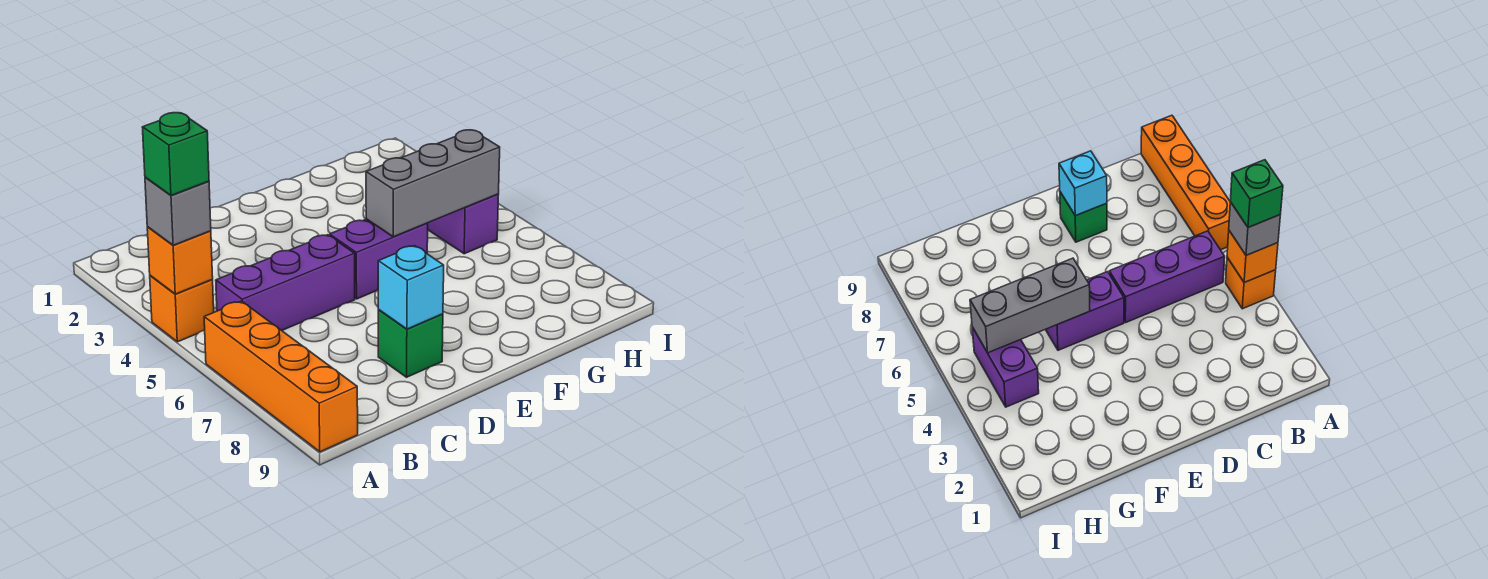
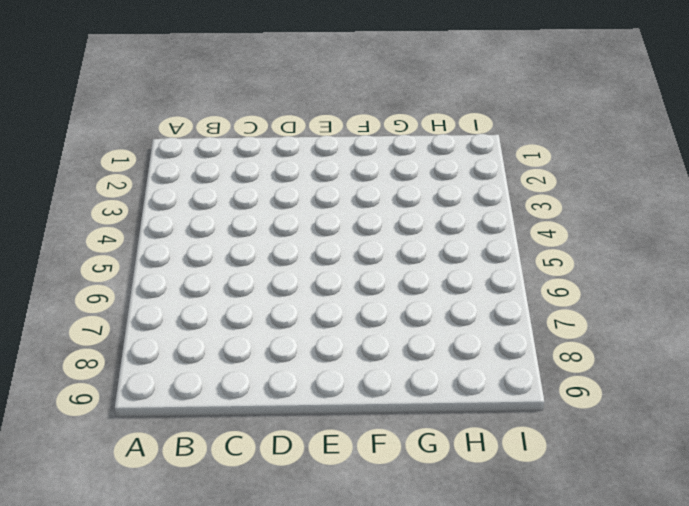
none -> orange brick A4 level 1
none -> orange brick A6:A9 level 1

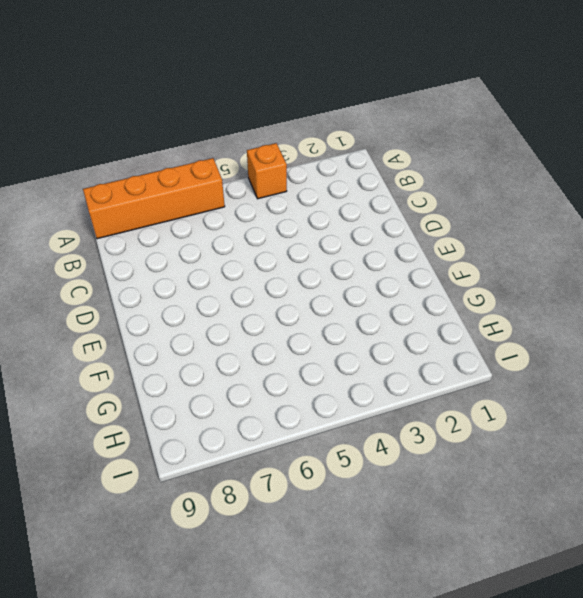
none -> purple brick B5:D5 level 1
none -> green brick D8 level 1

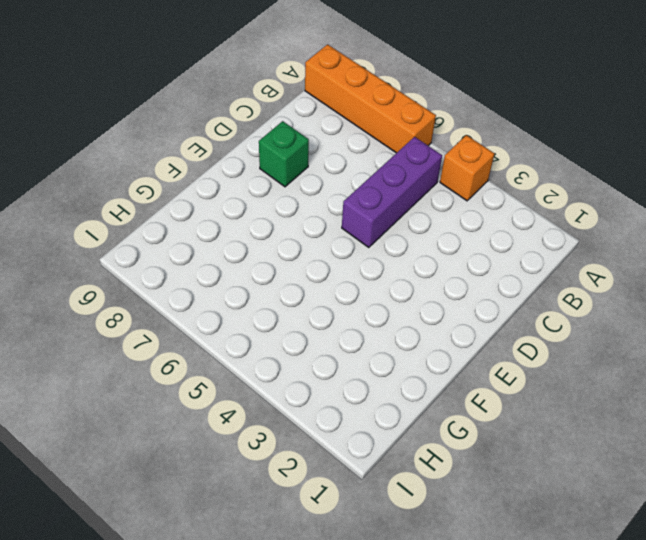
none -> purple brick E5:F5 level 1
none -> purple brick H4:H5 level 1

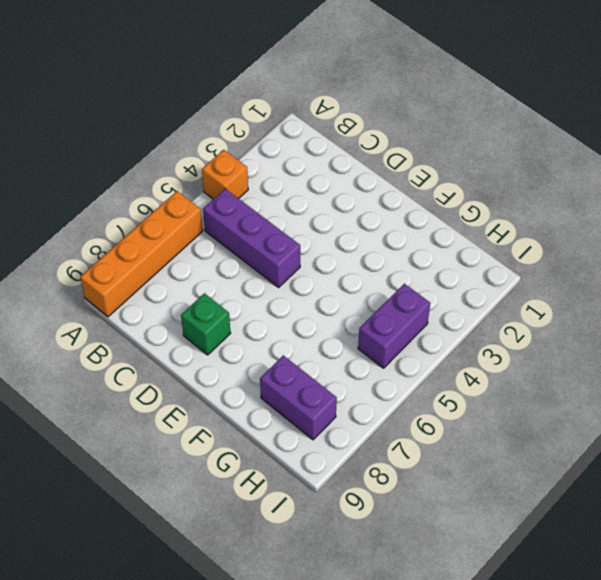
purple brick G8:H8 level 1 -> purple brick E5:F5 level 1
none -> orange brick A4 level 2
none -> cyan brick D8 level 2

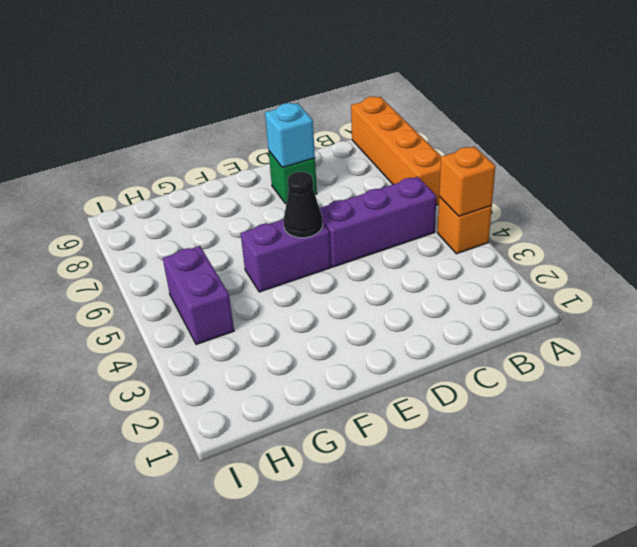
black cone E5 level 2 -> none
none -> grey brick F5:H5 level 2
none -> grey brick A4 level 3

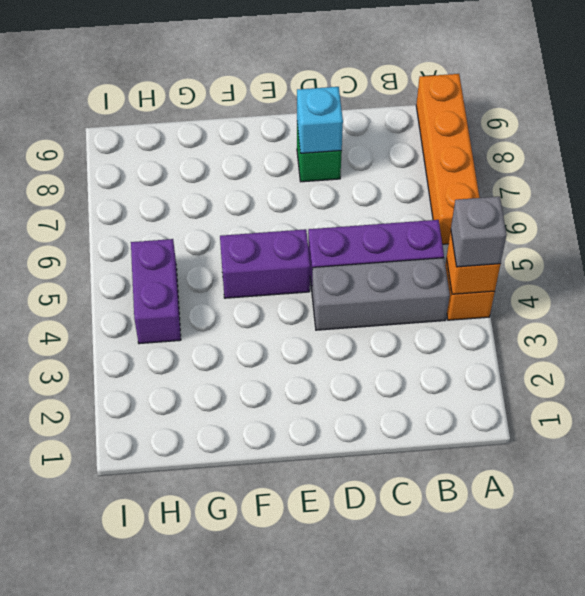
grey brick B4:D4 level 1 -> grey brick F5:H5 level 2
none -> green brick A4 level 4

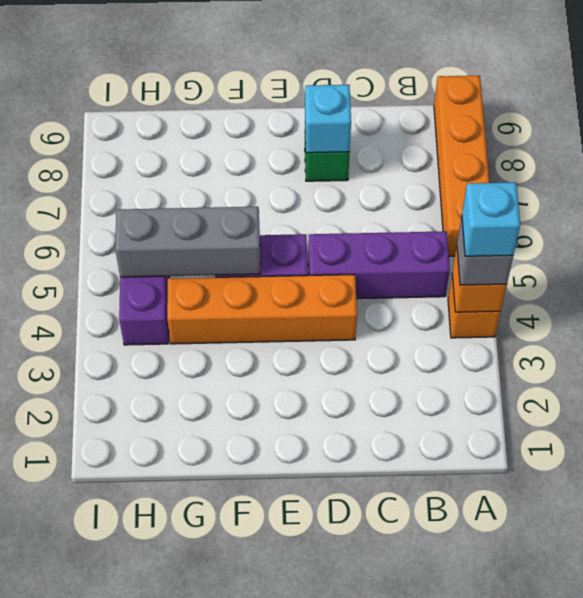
cyan brick A4 level 4 -> green brick A4 level 4
orange brick D4:G4 level 1 -> none

